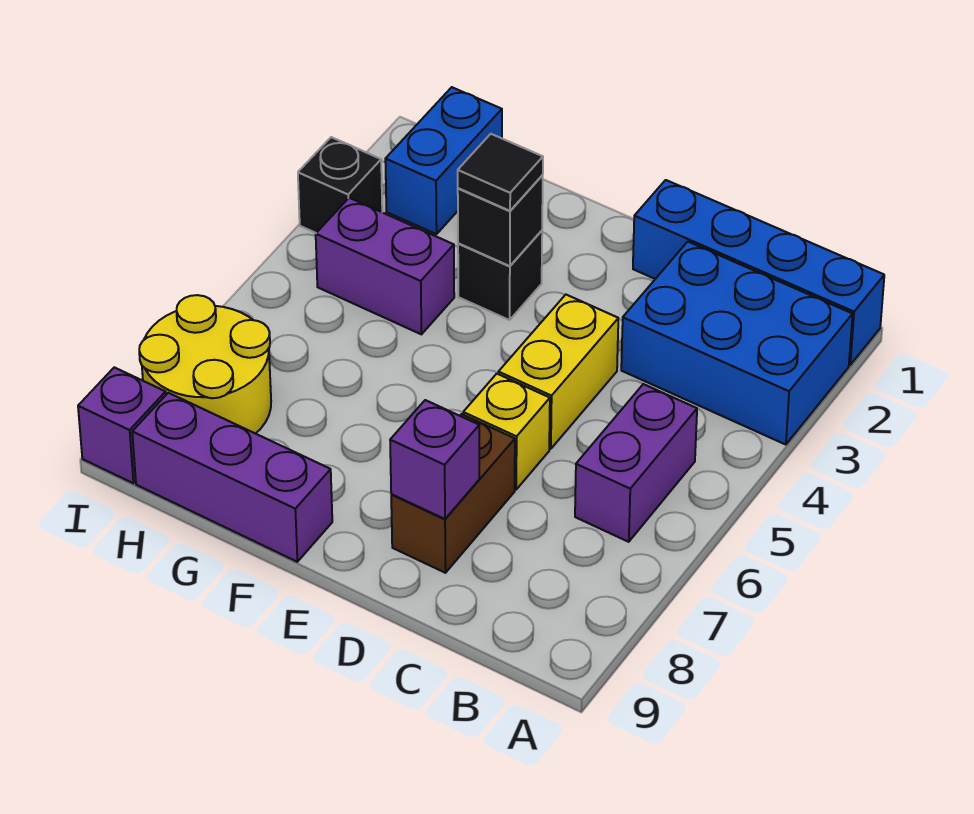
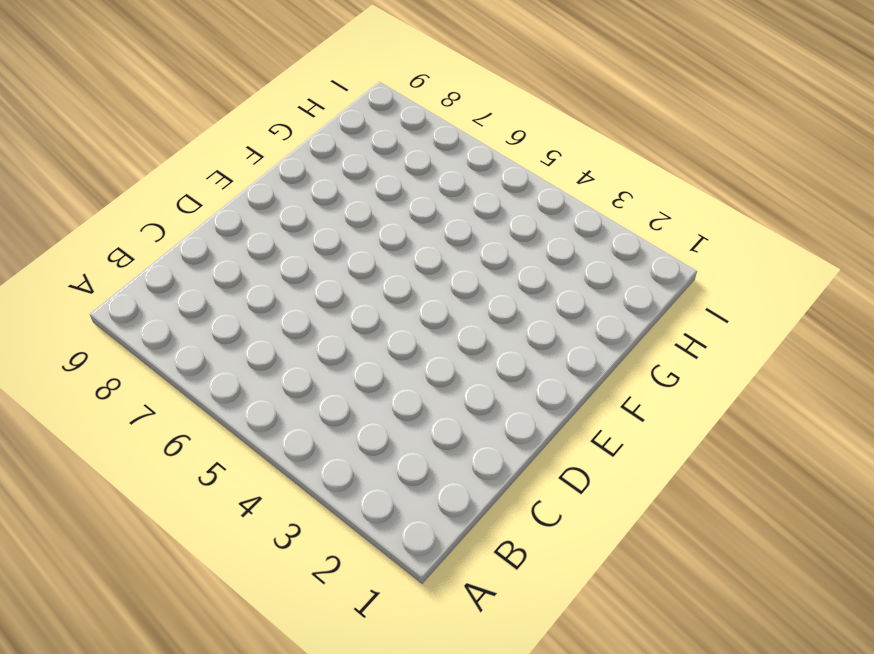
none -> blue brick A1:D1 level 1
none -> blue brick A2:C3 level 1
none -> purple brick B5:B6 level 1

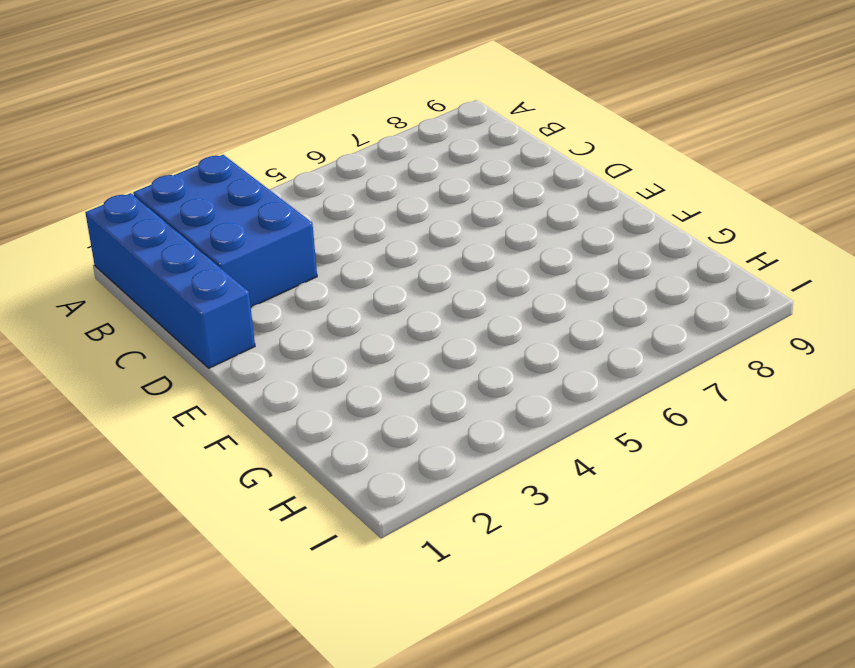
none -> purple brick B5:B6 level 1
none -> yellow brick D4:D5 level 1
none -> yellow brick D6 level 1

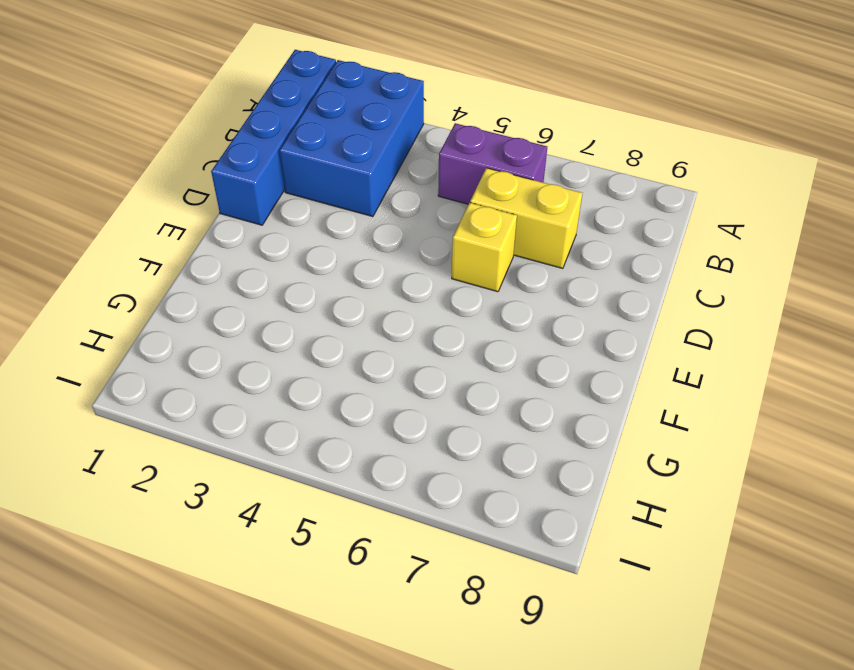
yellow brick C6:C7 level 1 -> yellow brick D4:D5 level 1
none -> brown brick D7:D8 level 1
none -> black brick F3 level 1
none -> purple brick F9:H9 level 1

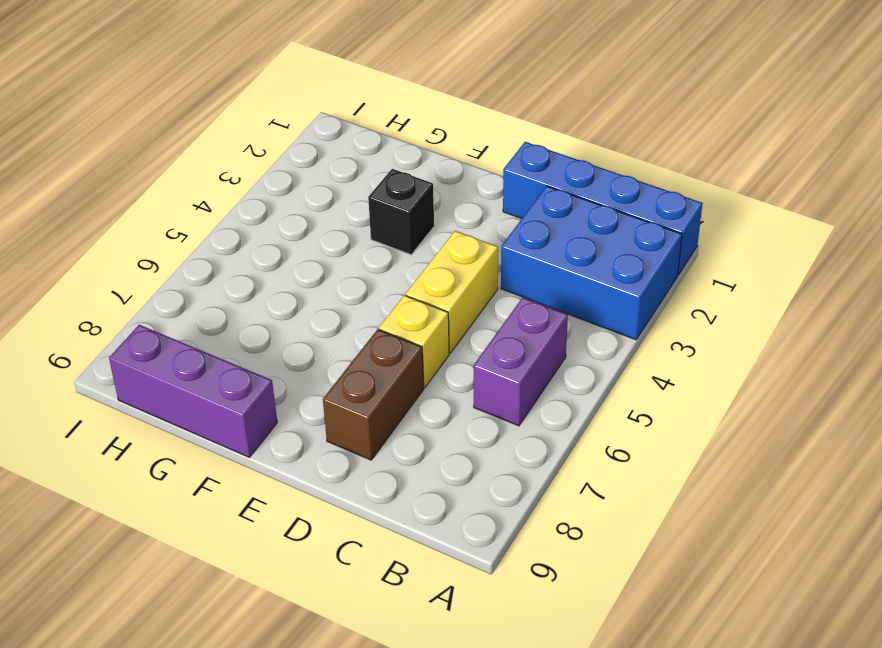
none -> purple brick G4:H4 level 1
none -> blue brick H1:H2 level 1
none -> yellow round brick H7:I8 level 1

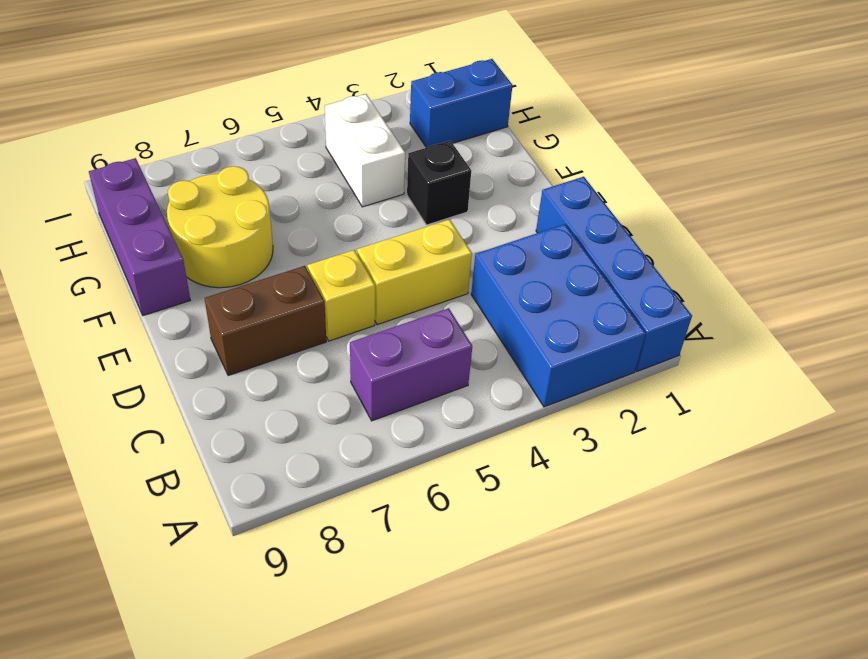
yellow round brick F7:G8 level 1 -> yellow round brick H7:I8 level 1
white brick G4:H4 level 1 -> purple brick G4:H4 level 1
none -> black brick I3 level 1
none -> purple brick I9 level 1
none -> purple brick D8 level 2

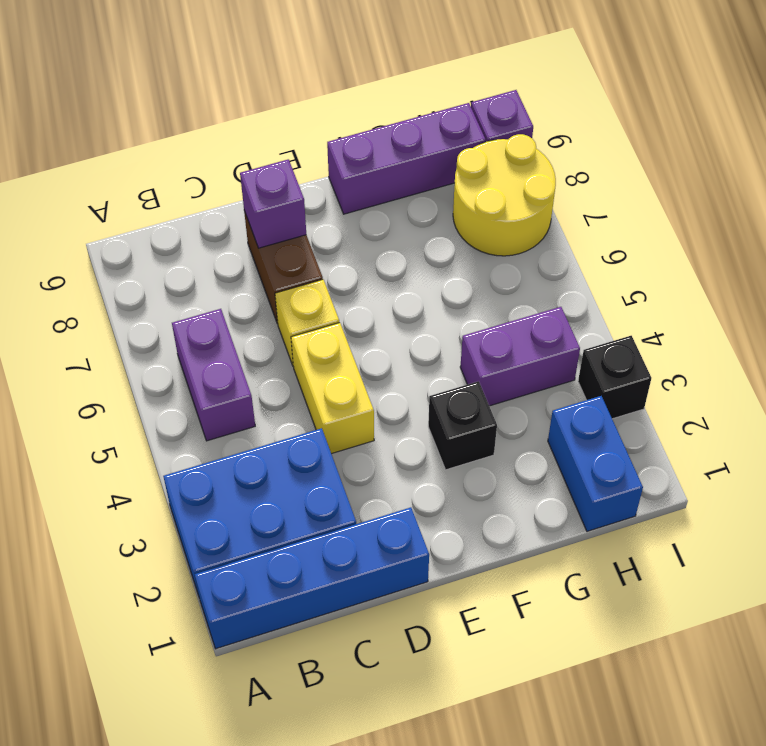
none -> black brick F3 level 2
none -> black tile F3 level 3

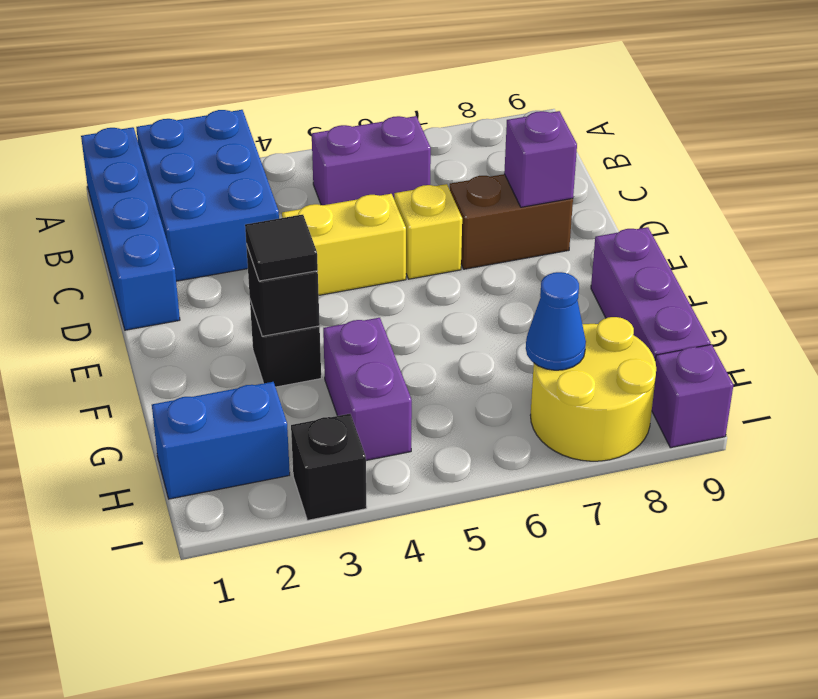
blue cone H7 level 2 -> none

